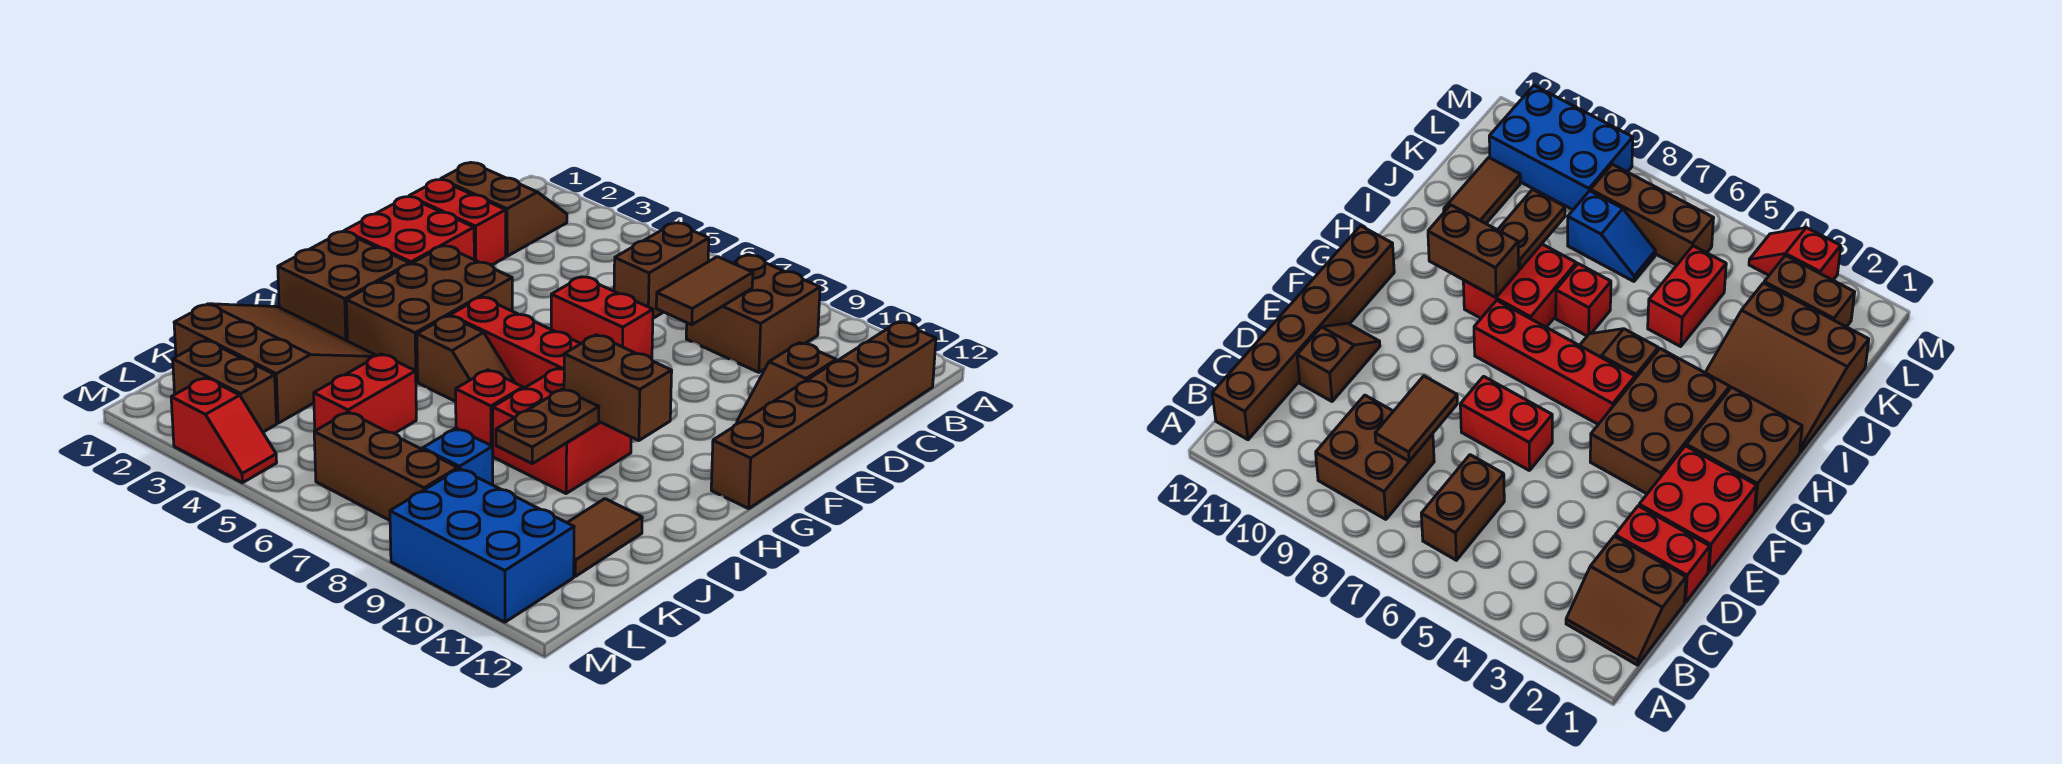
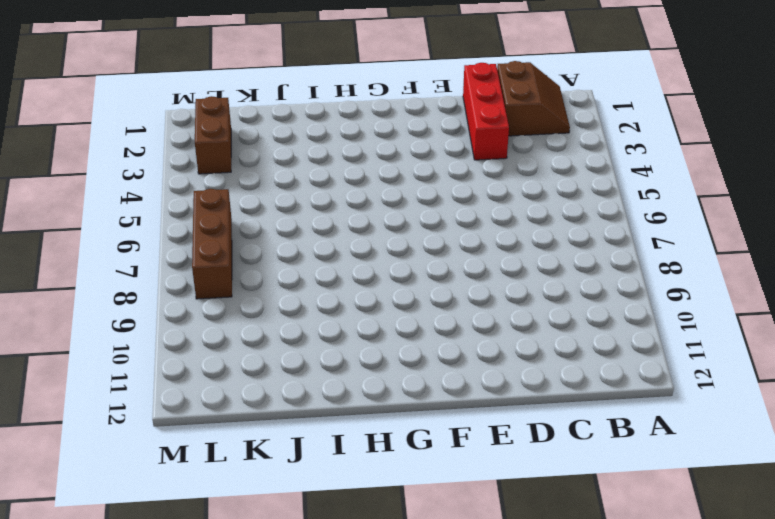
red brick D1:D3 level 1 -> red brick D1:D2 level 1
none -> brown brick B6:C6 level 1
none -> brown brick B8:C9 level 1
none -> brown brick B12:G12 level 1

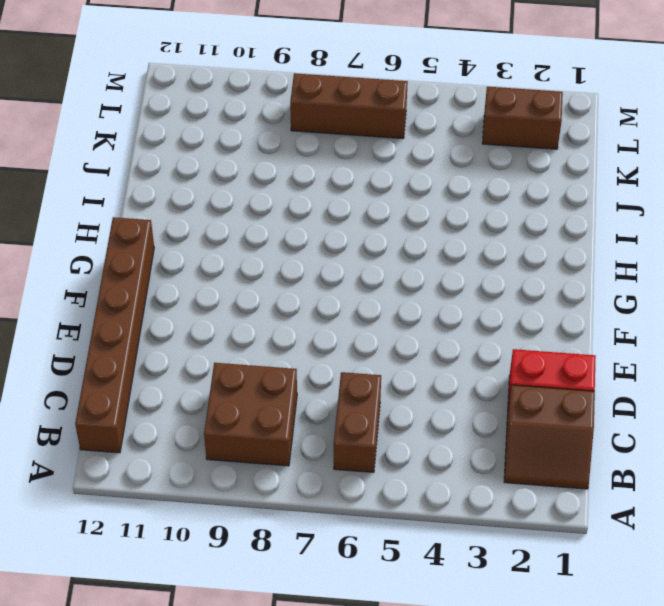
none -> brown slope D11:E11 level 1 top D
none -> red brick E1:F2 level 1
none -> red brick E6:E7 level 1

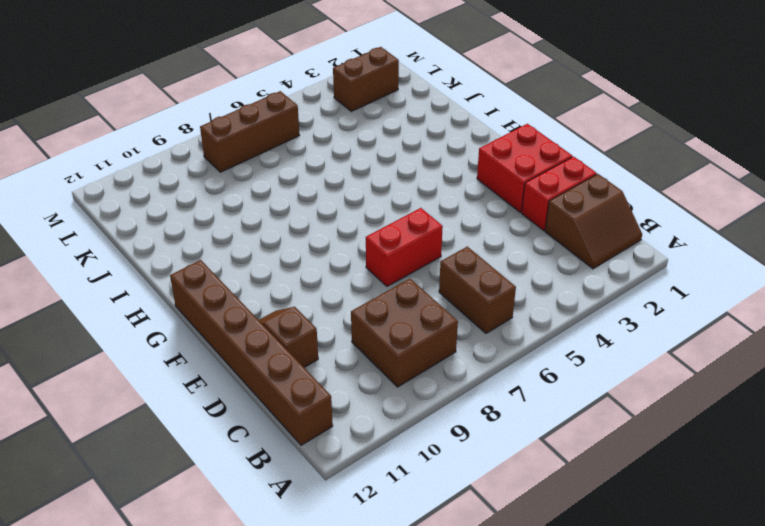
none -> brown brick F3:H4 level 1
none -> brown brick G1:H2 level 1
none -> red brick G5:G8 level 1

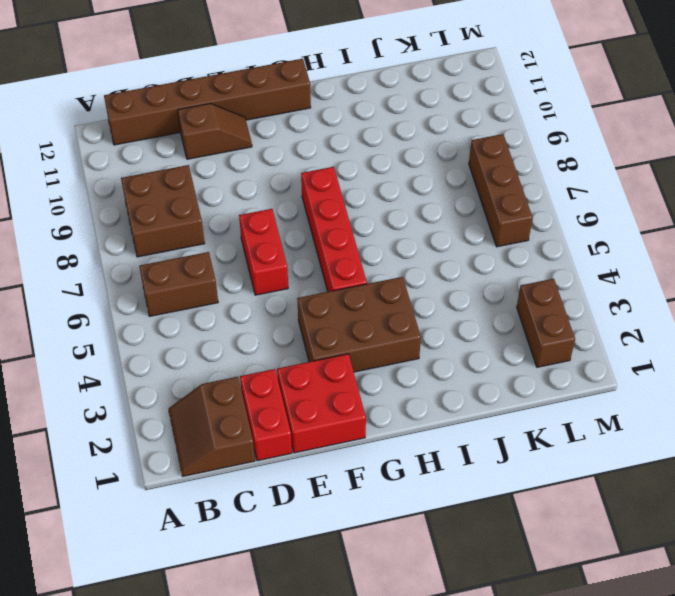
none -> brown brick G1:H2 level 1
none -> brown slope H5:H6 level 1 top 5
none -> red brick H8:I9 level 1

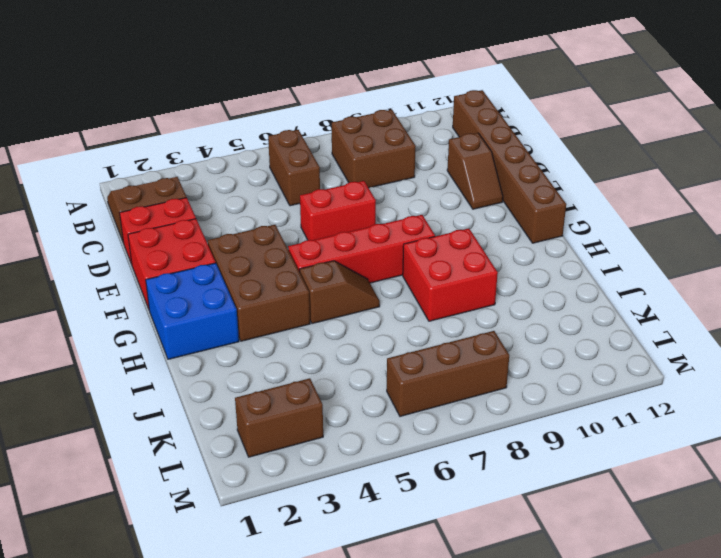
blue brick G1:H2 level 1 -> brown brick G1:H2 level 1
none -> brown slope I1:K3 level 1 top K
none -> red brick I7 level 1
none -> red brick J5:K5 level 1

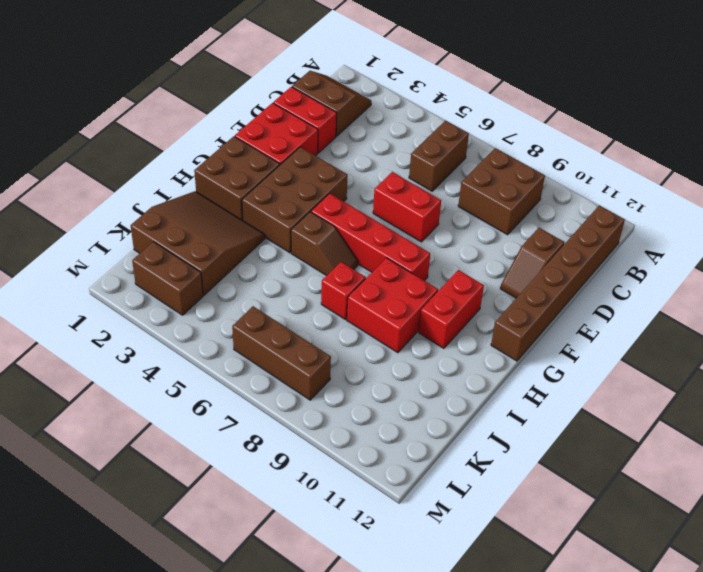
red brick G10:H10 level 1 -> red brick J5:K5 level 1
none -> brown tile J11:K11 level 1
none -> blue slope K7:K8 level 1 top 8
none -> blue brick L9:M11 level 1

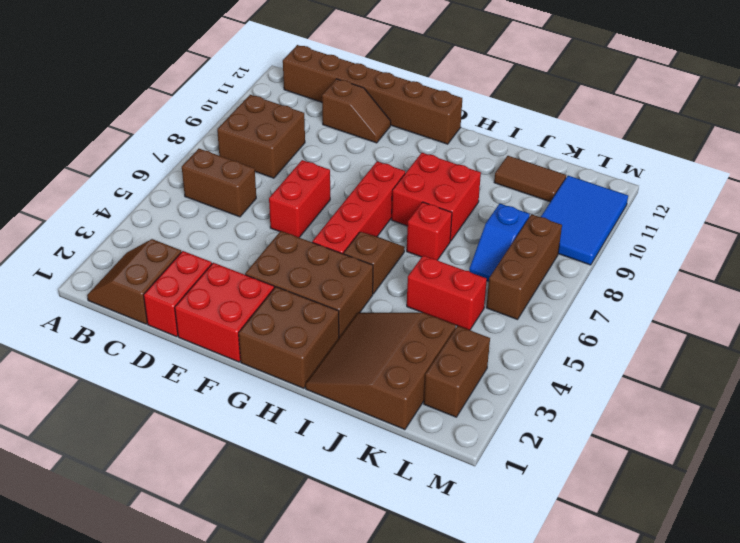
blue tile L9:M11 level 1 -> blue brick L9:M11 level 1
none -> red slope M3:M4 level 1 top 3
none -> brown tile C8:D8 level 2
none -> brown brick H9:H10 level 2

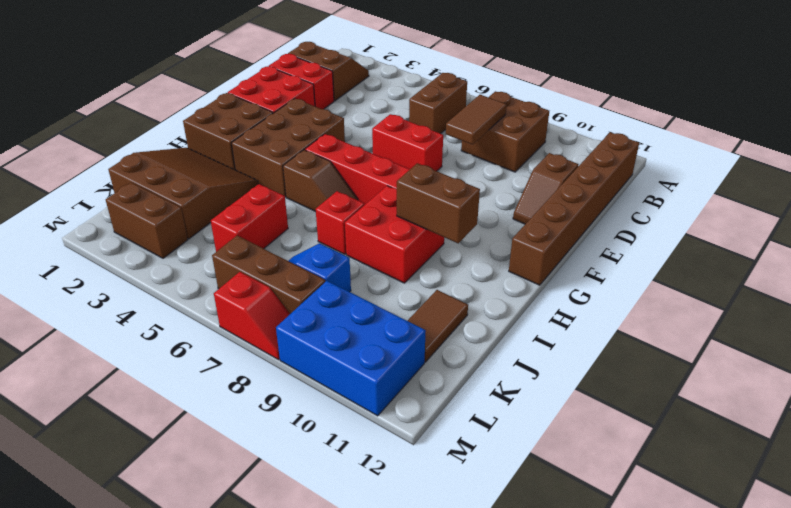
red slope M7:M8 level 1 top 7 -> red slope M3:M4 level 1 top 3
none -> brown plate I9:J9 level 2

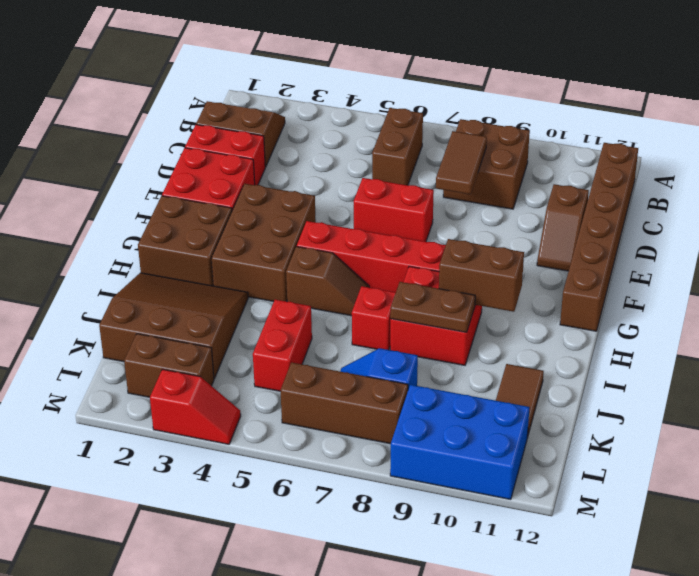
brown plate I8:I9 level 2 -> brown plate I9:J9 level 2

